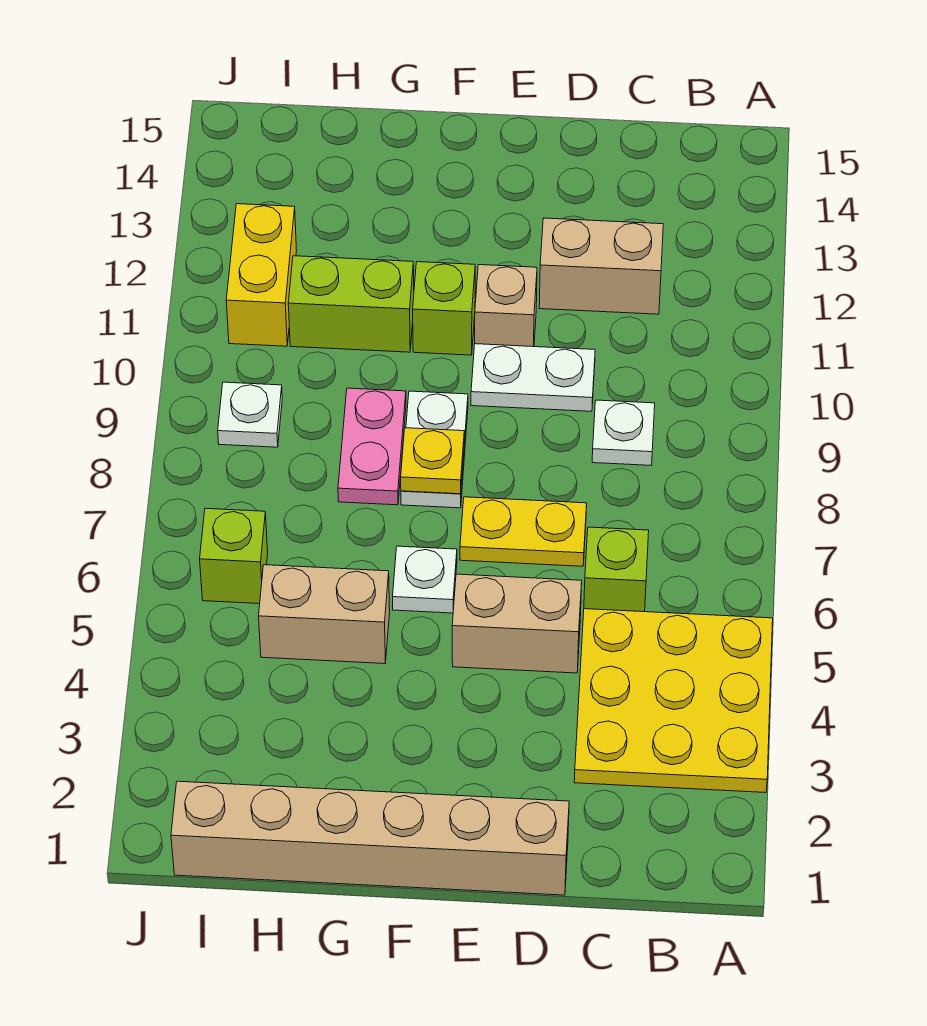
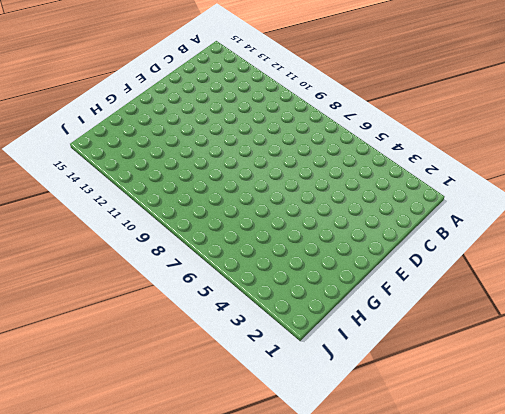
none -> yellow plate A3:C5 level 1
none -> lime brick C6 level 1
none -> white plate C9 level 1

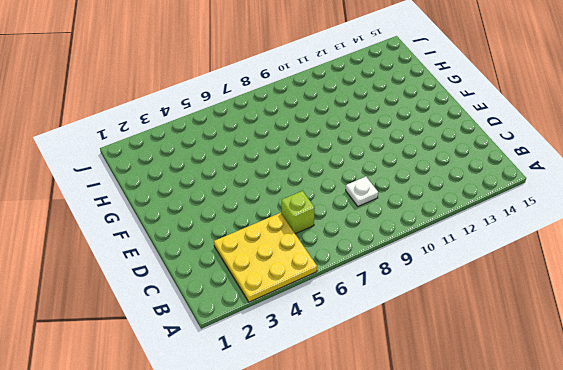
none -> tan brick C12:D12 level 1
none -> tan brick D1:I1 level 1
none -> tan brick D5:E5 level 1

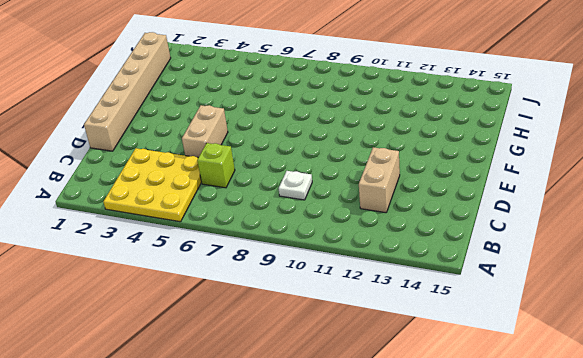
none -> yellow plate D7:E7 level 1
none -> white plate D10:E10 level 1
none -> tan brick E11 level 1

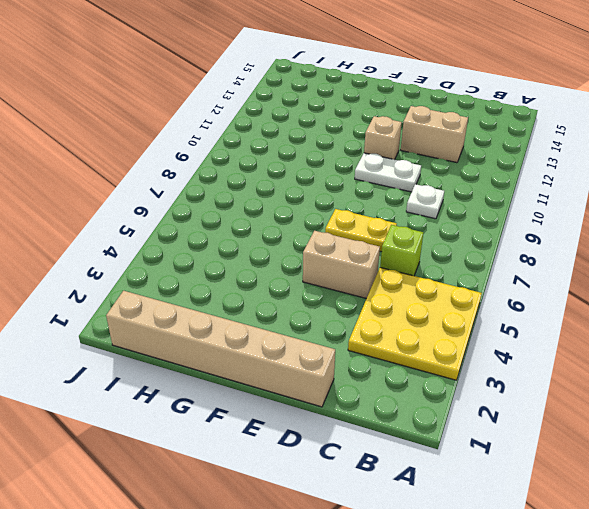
none -> white plate F6 level 1
none -> white plate F8:F9 level 1
none -> lime brick F11 level 1

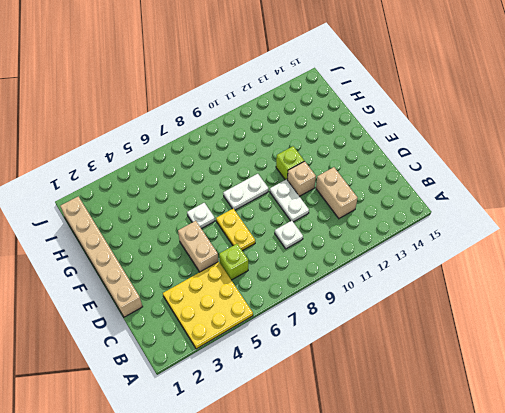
none -> tan brick G5:H5 level 1
none -> pink plate G8:G9 level 1
none -> lime brick G11:H11 level 1

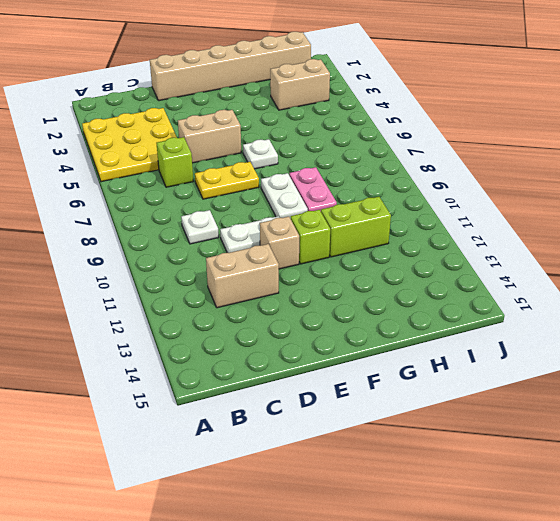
tan brick H3:I3 level 1 -> tan brick G5:H5 level 1
none -> lime brick I6 level 1
none -> white plate I9 level 1
none -> yellow brick I11:I12 level 1

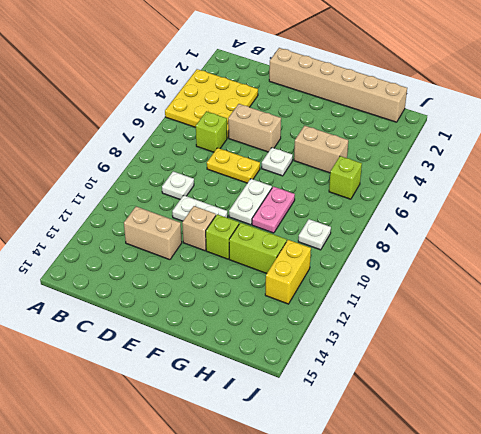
none -> yellow plate F8 level 2

